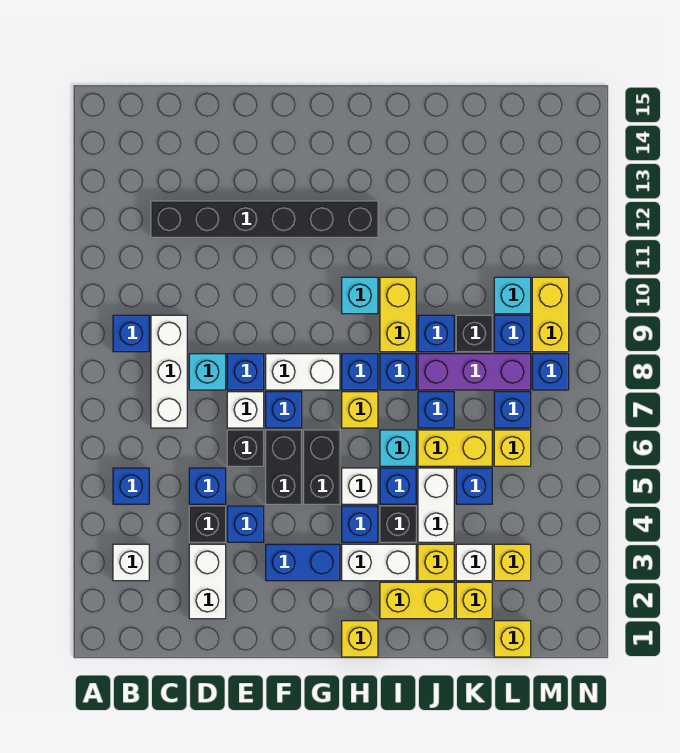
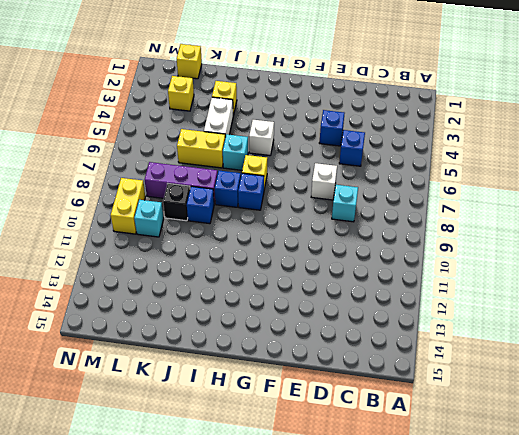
none -> white brick B3 level 1
none -> blue brick B5 level 1
none -> blue brick B9 level 1
none -> white brick C7:C9 level 1

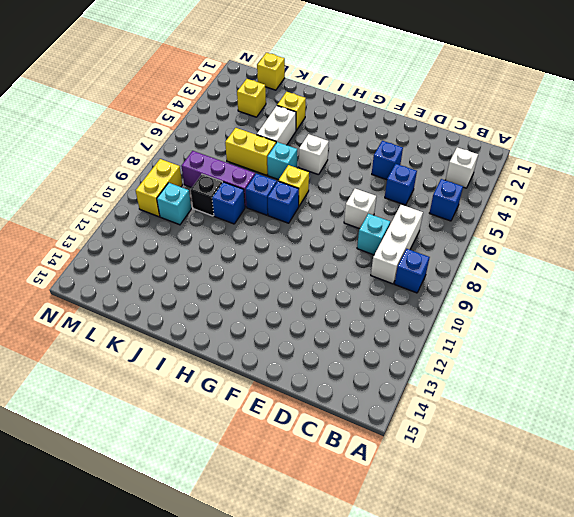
none -> black brick C12:H12 level 1
none -> white brick D2:D3 level 1
none -> black brick D4 level 1
none -> black brick E6 level 1

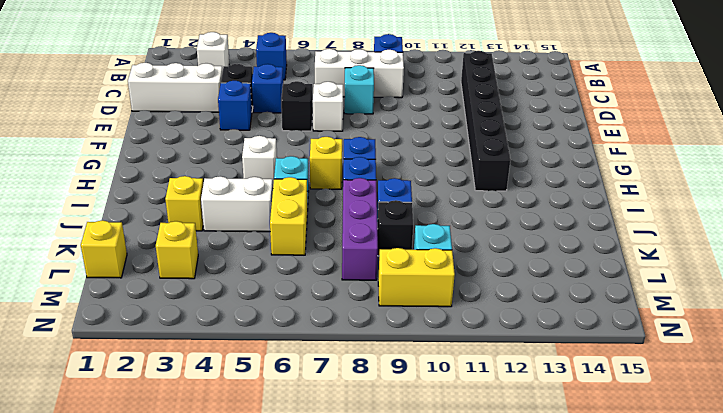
white brick D1:D3 level 1 -> white brick D2:D3 level 1
none -> blue brick E8 level 1
none -> blue brick F3:G3 level 1
none -> black brick F5:F6 level 1
none -> blue brick F7 level 1

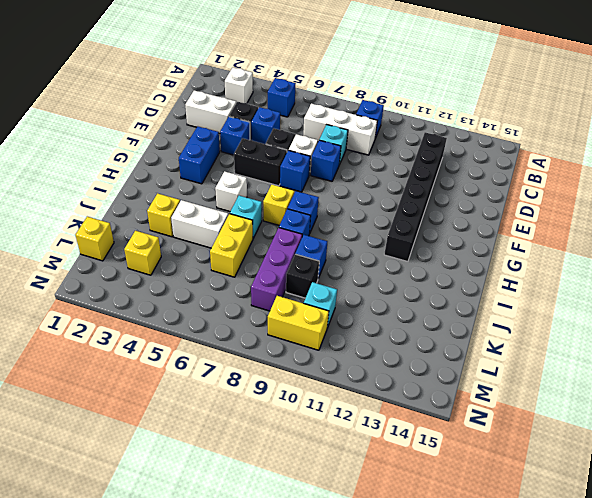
none -> white brick F8:G8 level 1
none -> black brick G5:G6 level 1
none -> yellow brick H1 level 1
none -> white brick H3:I3 level 1

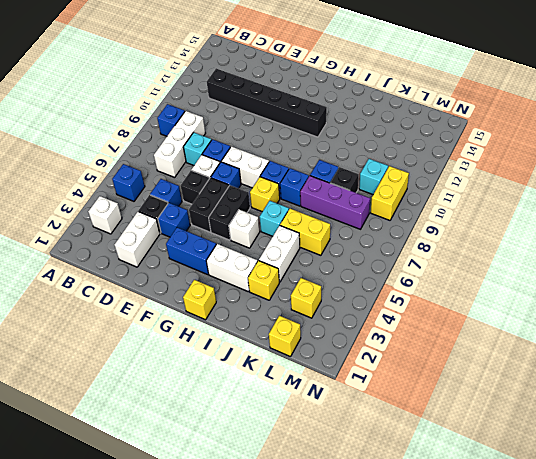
none -> blue brick H4 level 1
none -> cyan brick H10 level 1
none -> yellow brick I2:J2 level 1
none -> black brick I4 level 1

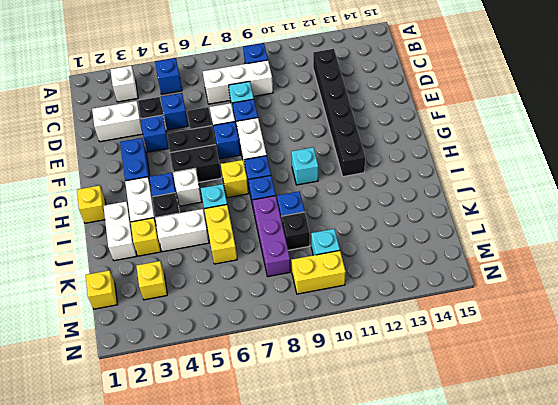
white brick I2:J2 level 1 -> yellow brick I2:J2 level 1
none -> blue brick I5 level 1
none -> yellow brick I9:I10 level 1
none -> blue brick J7 level 1
none -> yellow brick K2 level 1

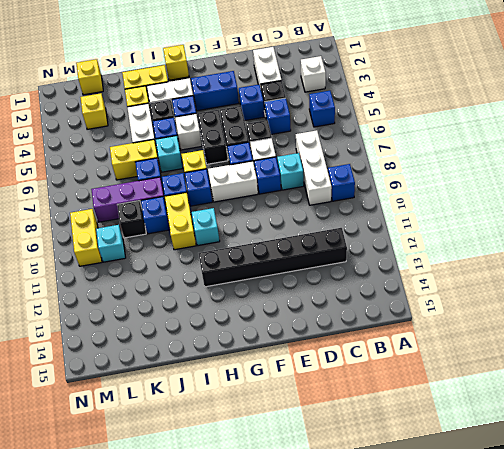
none -> yellow brick K2 level 1
none -> white brick K3 level 1
none -> blue brick K5 level 1
none -> yellow brick L6 level 1

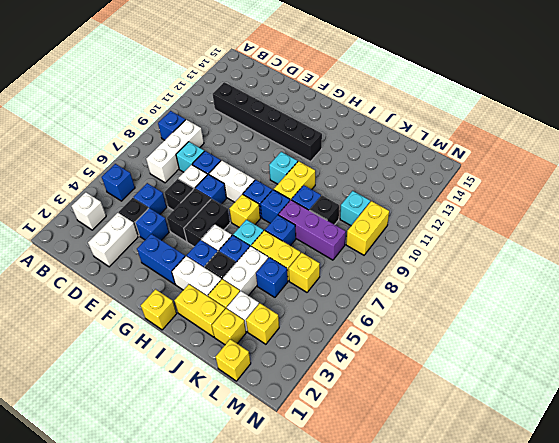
none -> blue brick L7 level 1
none -> blue brick L9 level 1
none -> blue brick M8 level 1

